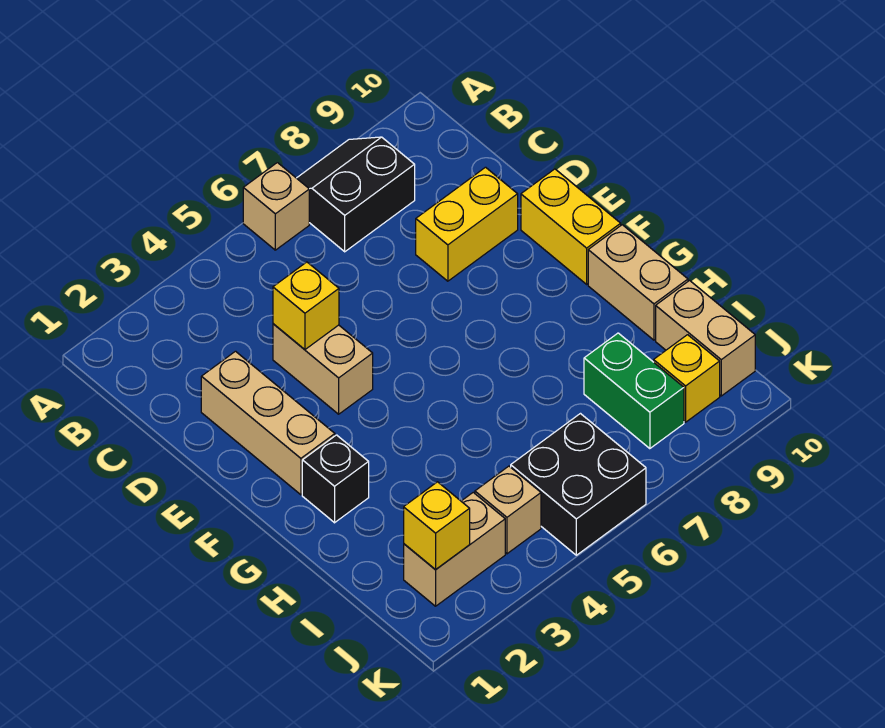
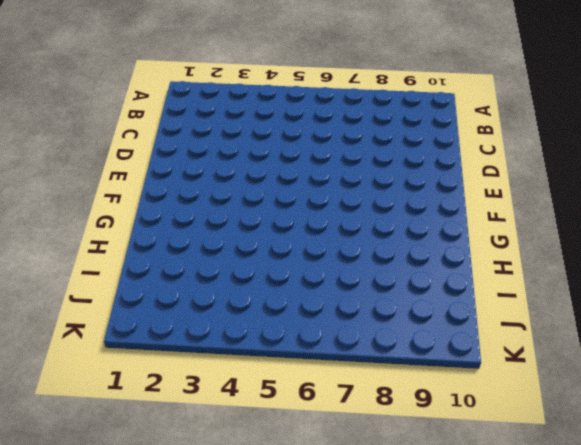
none -> tan brick A6 level 1
none -> black slope A7:B8 level 1 top B
none -> tan brick D2:F2 level 1

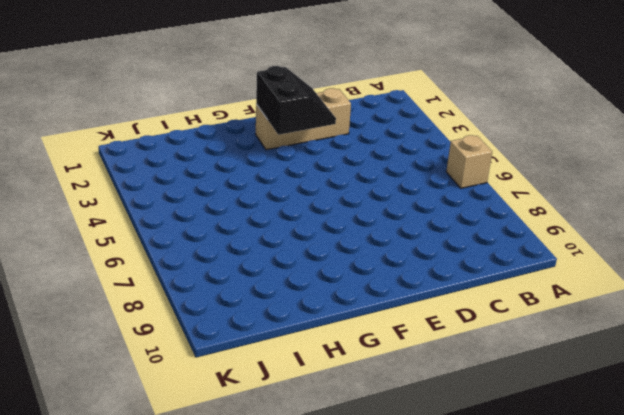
black slope E2:F3 level 2 top F -> black slope A7:B8 level 1 top B
none -> tan brick D4:E4 level 1
none -> yellow brick D8:D9 level 1
none -> yellow brick E10:F10 level 1

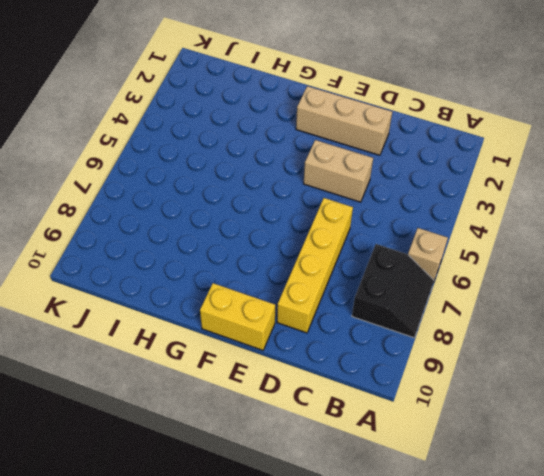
yellow brick D6:D9 level 1 -> yellow brick D8:D9 level 1
none -> black brick G2 level 1
none -> tan brick G10:H10 level 1
none -> green brick I8:J8 level 1

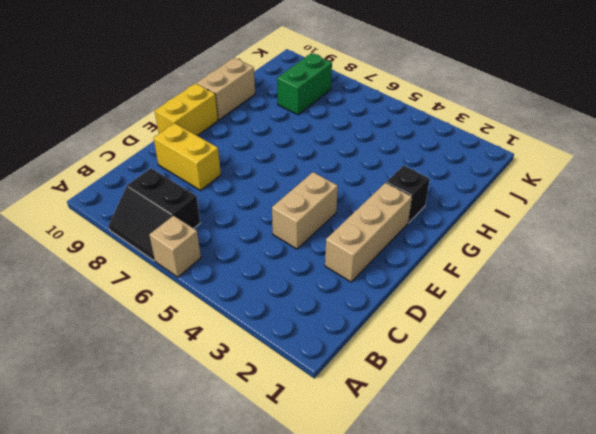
none -> tan brick I10:J10 level 1
none -> tan brick J2:J3 level 1
none -> tan brick J4 level 1

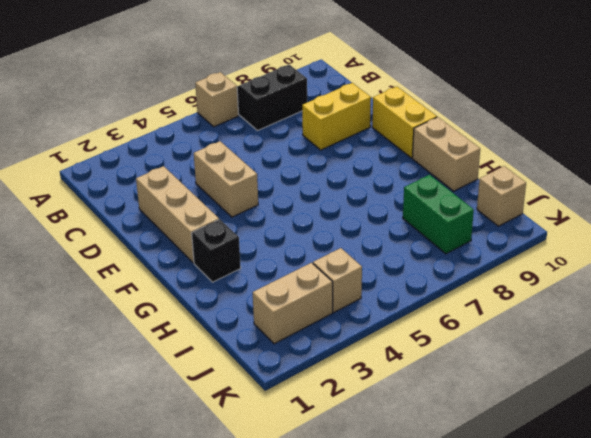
tan brick J10 level 1 -> tan brick I10:J10 level 1
none -> black brick J5:K6 level 1
none -> yellow brick J9 level 1
none -> yellow brick D4 level 2

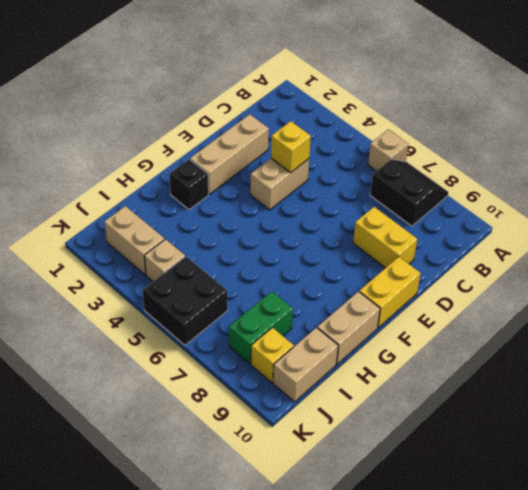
none -> yellow brick J2 level 2

